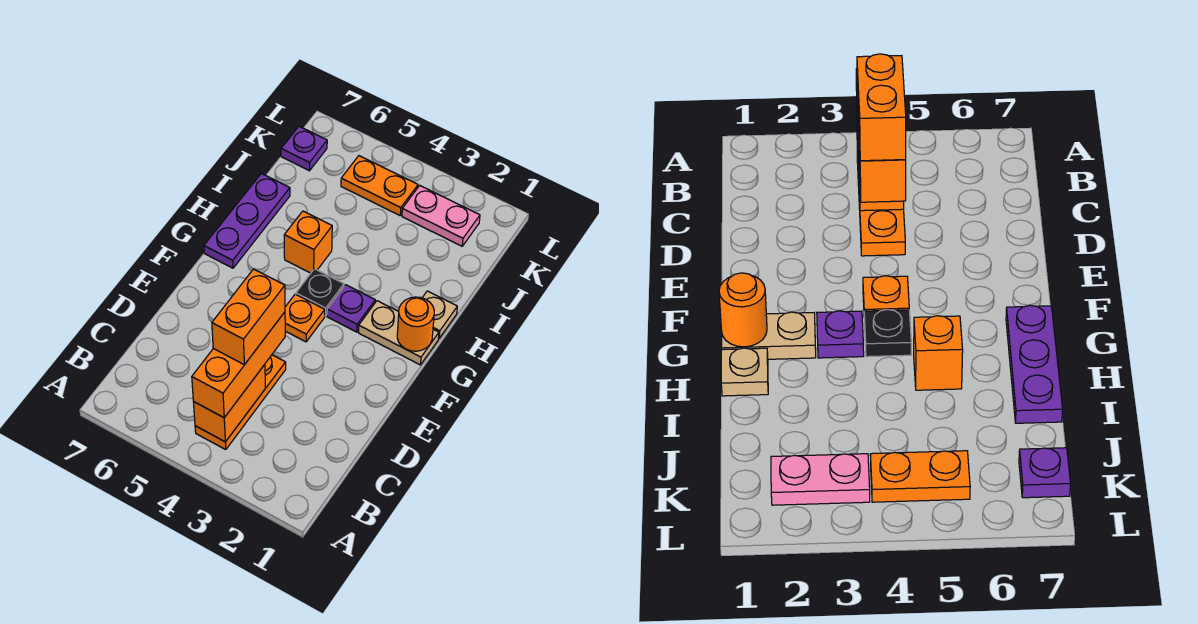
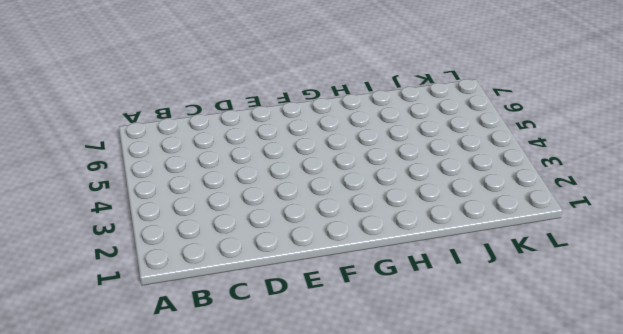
none -> orange plate B4:D4 level 1
none -> orange plate F4 level 1
none -> tan plate G1:G2 level 1

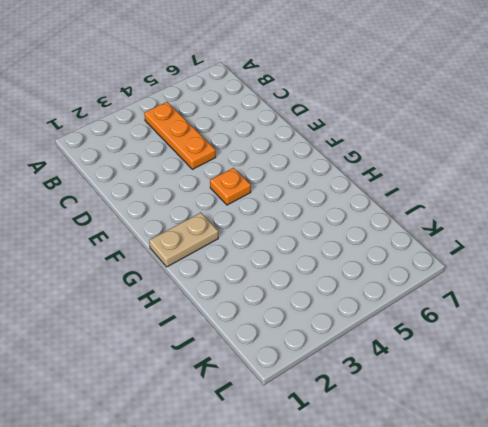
none -> purple plate G3 level 1
none -> black plate G4 level 1
none -> purple plate G7:I7 level 1

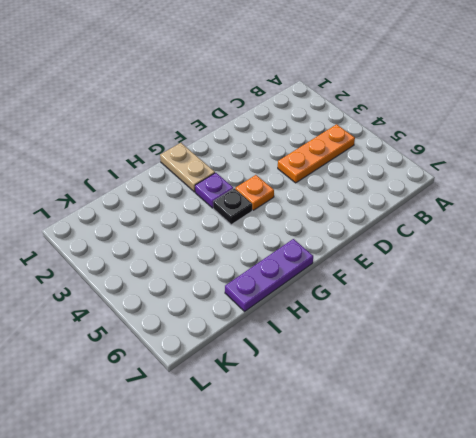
none -> tan plate H1 level 1
none -> orange brick H5 level 1
none -> pink plate K2:K3 level 1

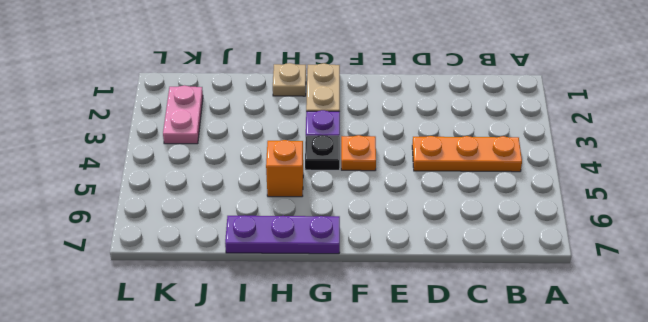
none -> orange plate K4:K5 level 1
none -> purple plate K7 level 1
none -> orange brick B4:C4 level 2

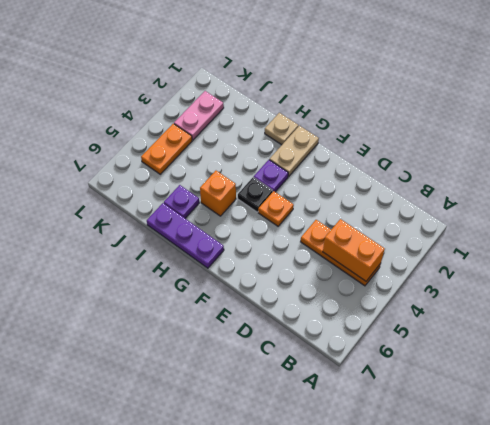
purple plate I6 level 1 -> purple plate K7 level 1
none -> orange round brick G1 level 2
none -> orange brick B4:D4 level 3
none -> orange brick C4:D4 level 4

